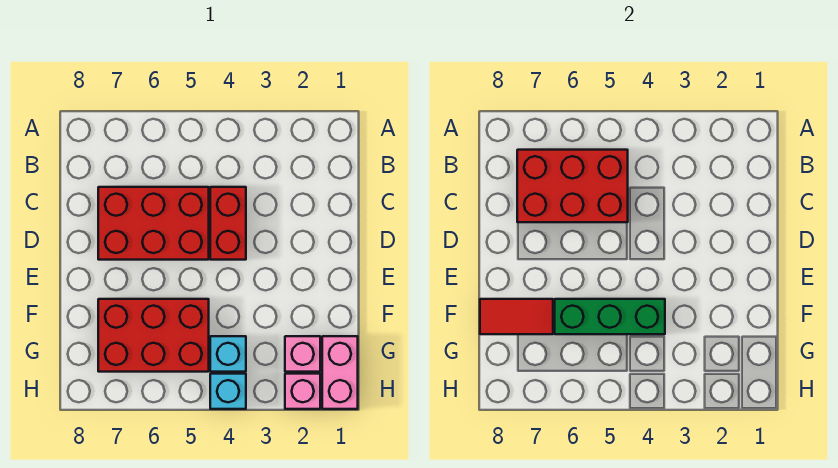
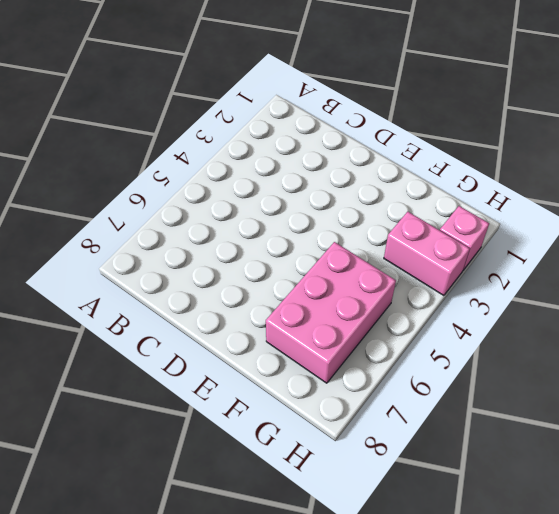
pink brick F5:G7 level 1 -> red brick F5:G7 level 1
pink brick G3:H3 level 1 -> pink brick G1:H1 level 1
none -> red brick C4:D4 level 1
none -> red brick C5:D7 level 1

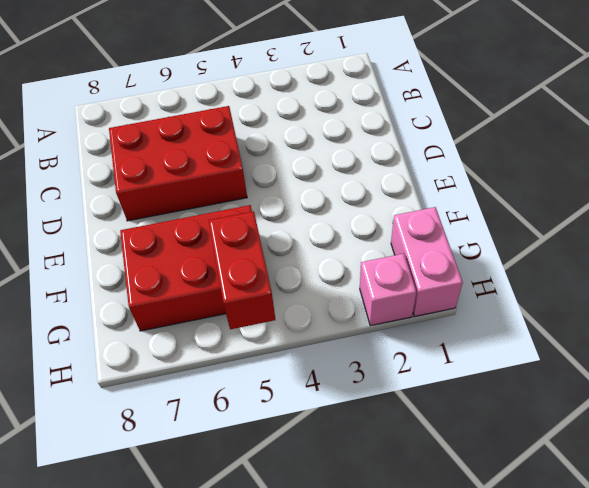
red brick G5:H5 level 2 -> red brick C4:D4 level 1
none -> pink brick G2 level 1
none -> cyan brick G4 level 1

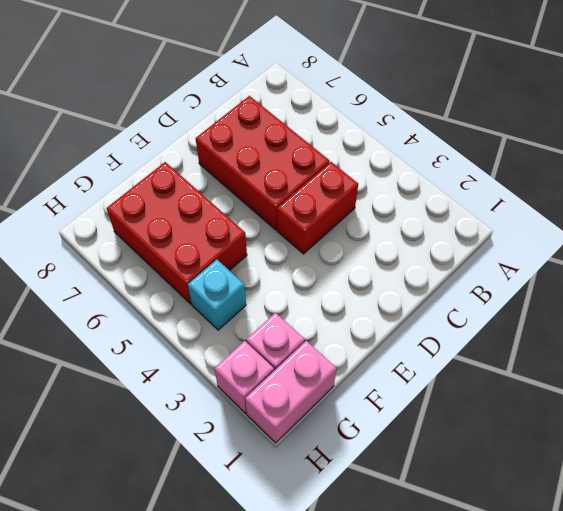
none -> cyan brick H4 level 1
none -> red brick B5:C7 level 2

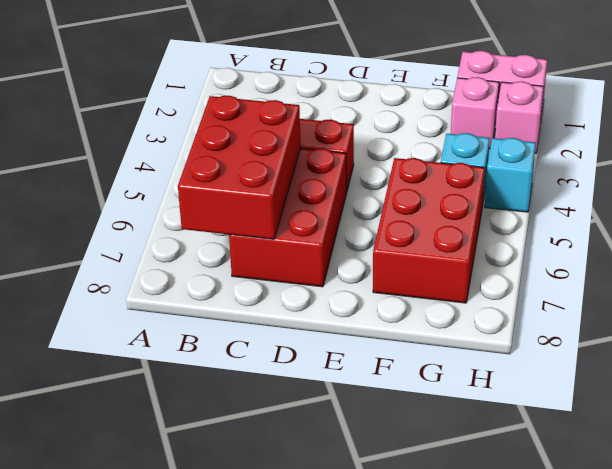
none -> green brick F4:F6 level 2
none -> red tile F7:F8 level 2

